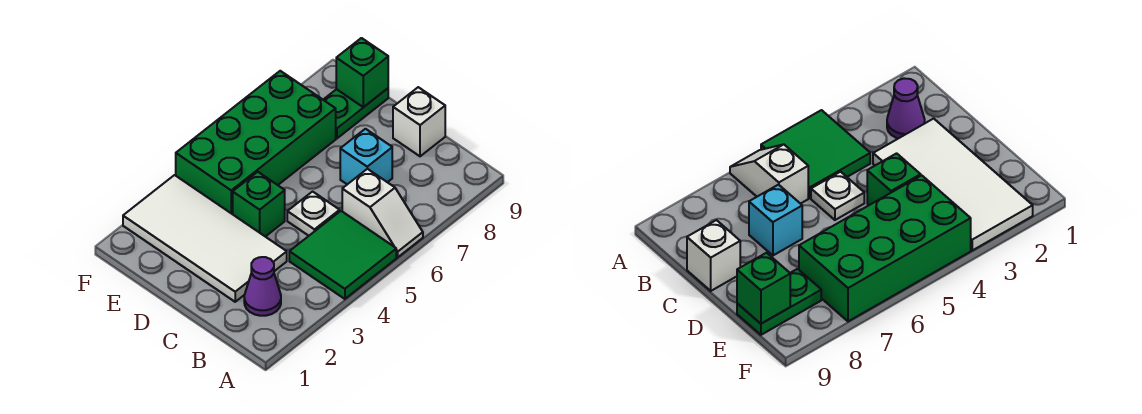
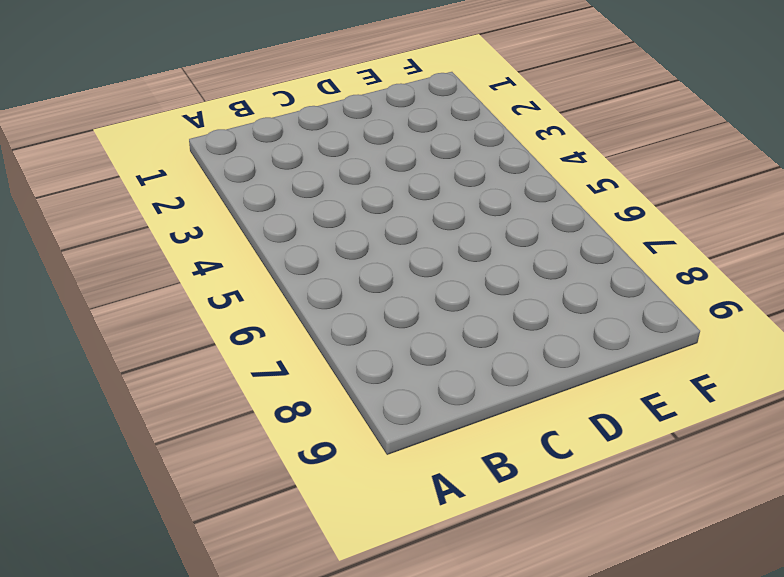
none -> green tile A4:B5 level 1
none -> white slope A6:B6 level 1 top B

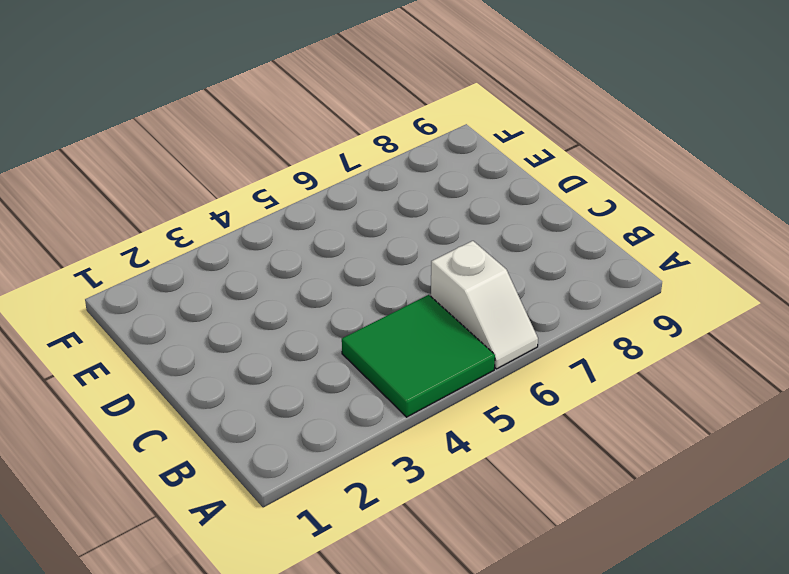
none -> purple cone B2 level 1
none -> white tile C2:F3 level 1

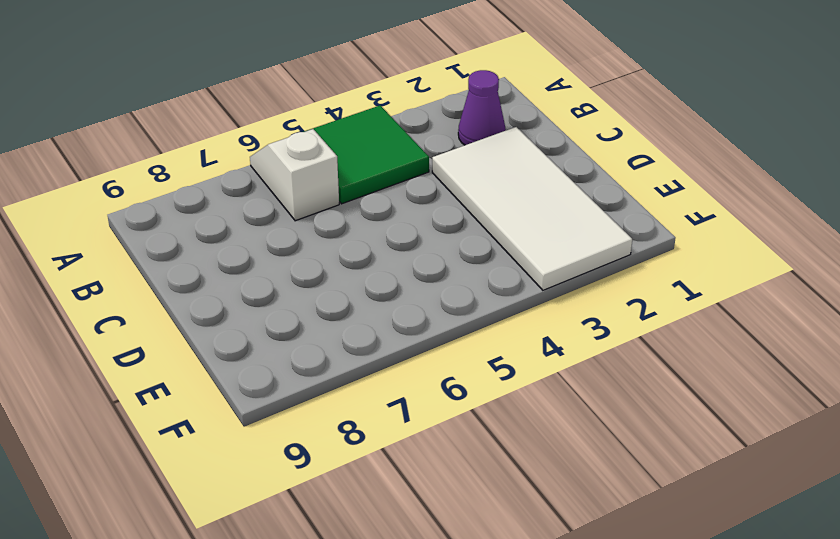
none -> white plate C5 level 1
none -> cyan brick C7 level 1

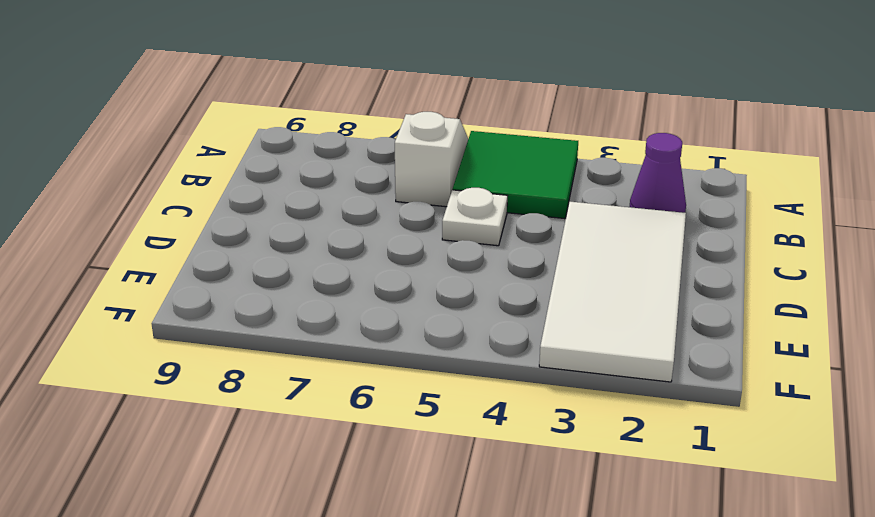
none -> cyan brick C7 level 1
none -> white brick C9 level 1

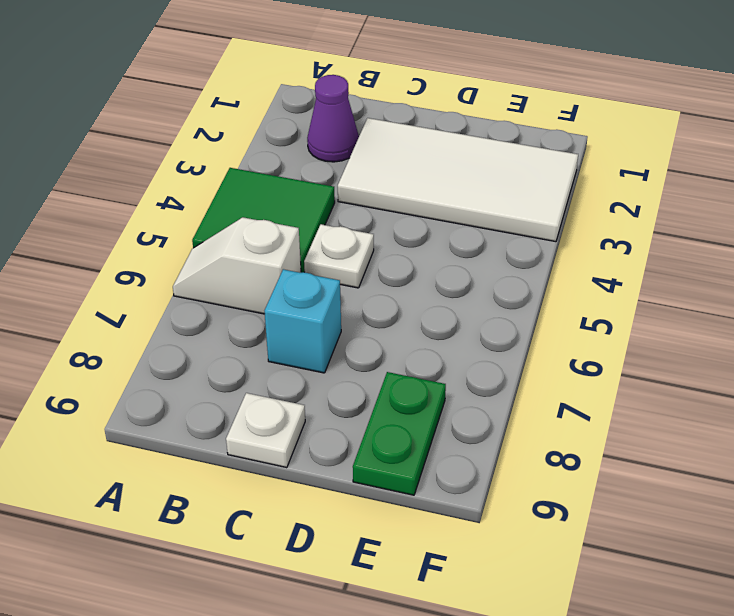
white plate C9 level 1 -> white brick C9 level 1
none -> green brick D4 level 1
none -> green brick E4:F7 level 1

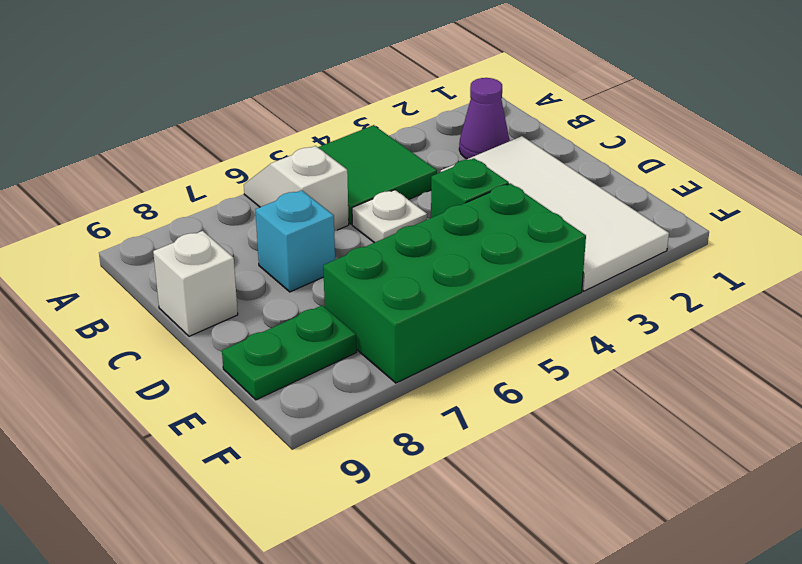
none -> green brick E9 level 2

